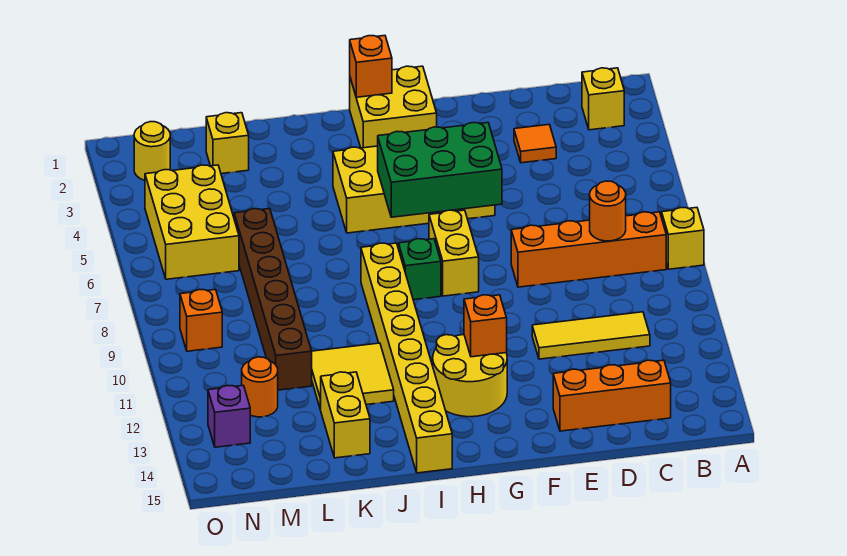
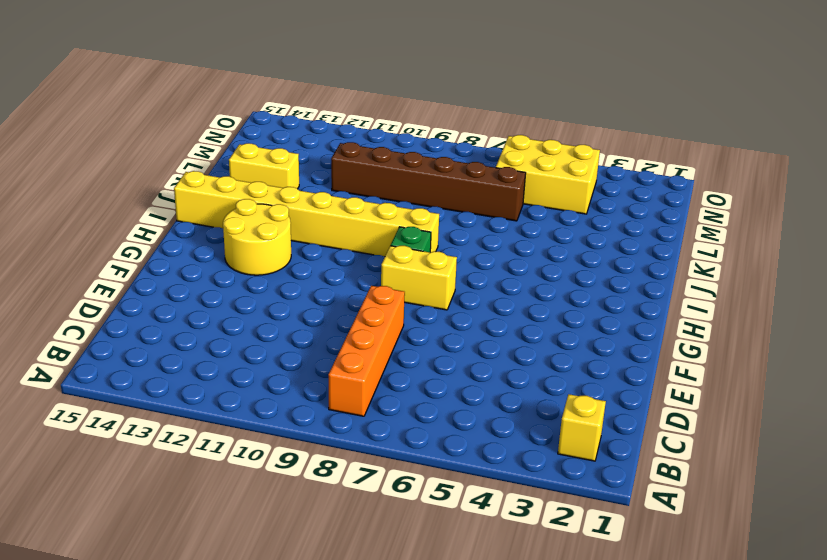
none -> yellow brick A8 level 1
none -> yellow tile C11:E11 level 1
none -> orange brick C14:E14 level 1

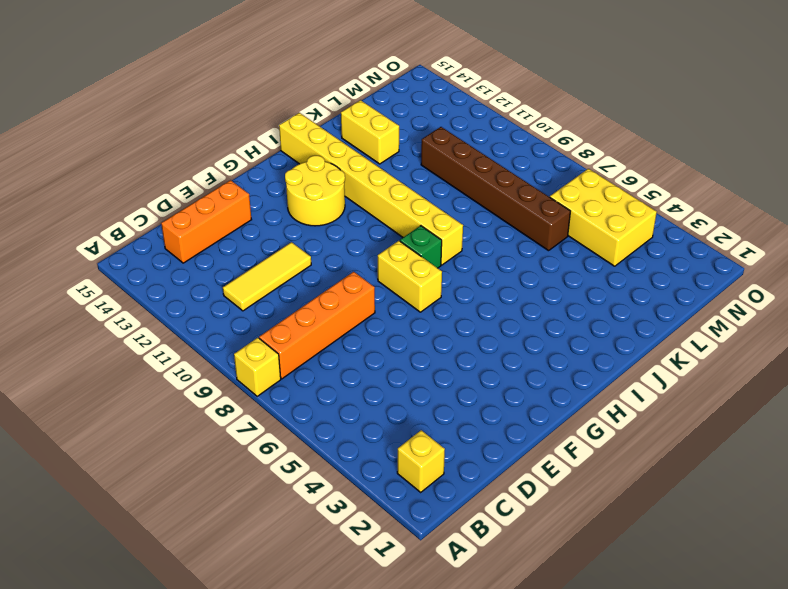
none -> orange tile D3 level 1
none -> yellow brick F4:I5 level 1
none -> yellow brick G1:H2 level 1

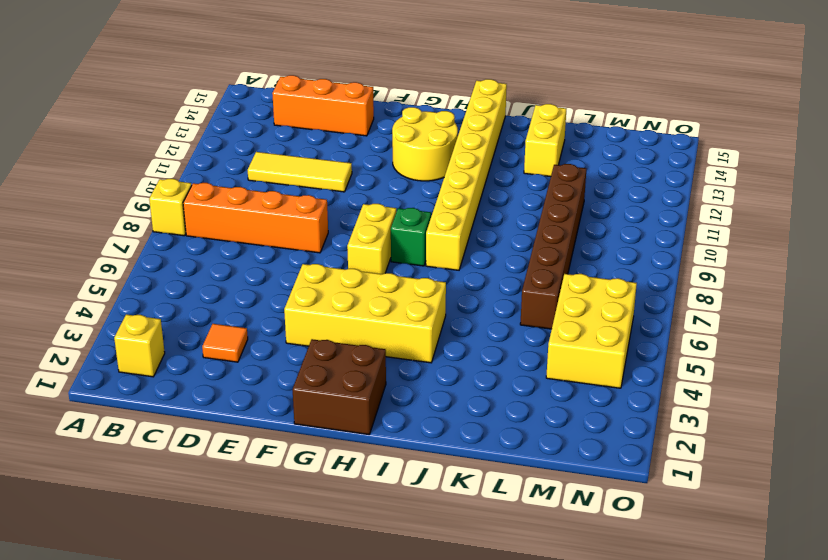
brown brick G1:H2 level 1 -> yellow brick G1:H2 level 1
none -> yellow tile J11:K12 level 1
none -> yellow brick L2 level 1
none -> orange round brick M12 level 1

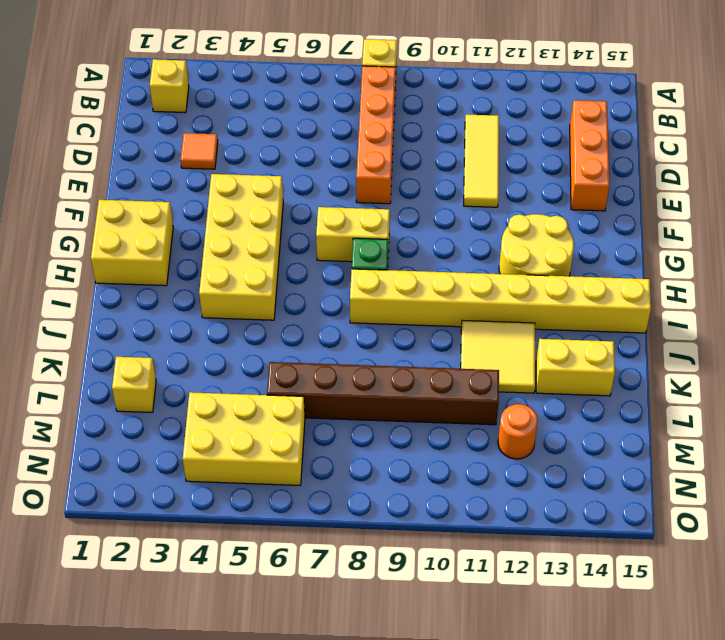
none -> yellow round brick N2 level 1
none -> orange brick N9 level 1
none -> purple brick N13 level 1

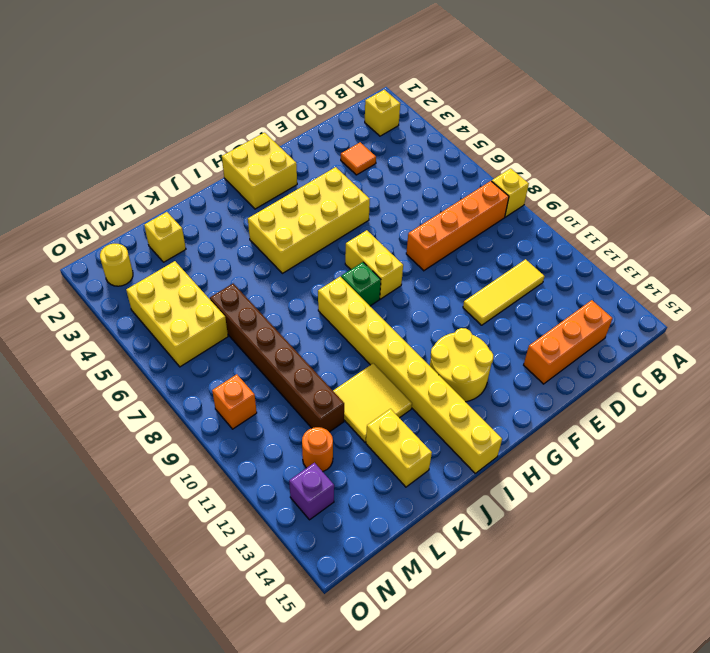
none -> orange round brick C8 level 2
none -> green brick F5:H6 level 2
none -> orange brick G12 level 2

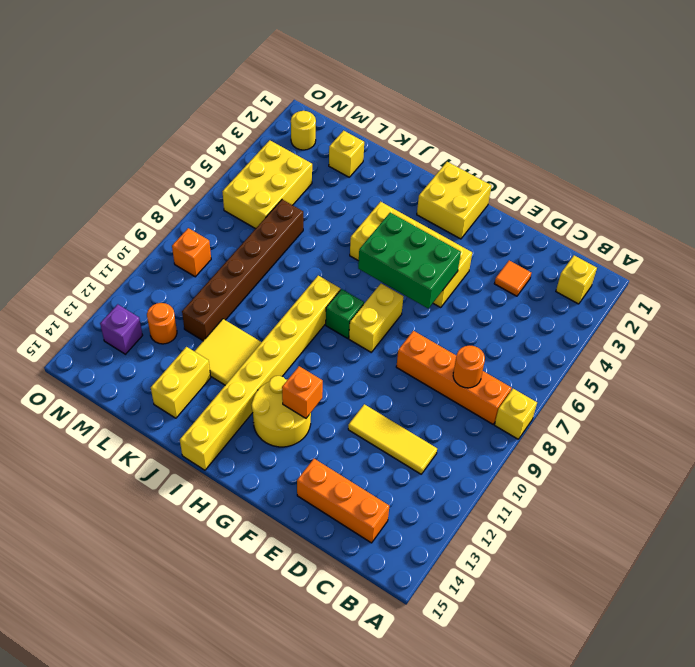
none -> orange brick H1 level 2

